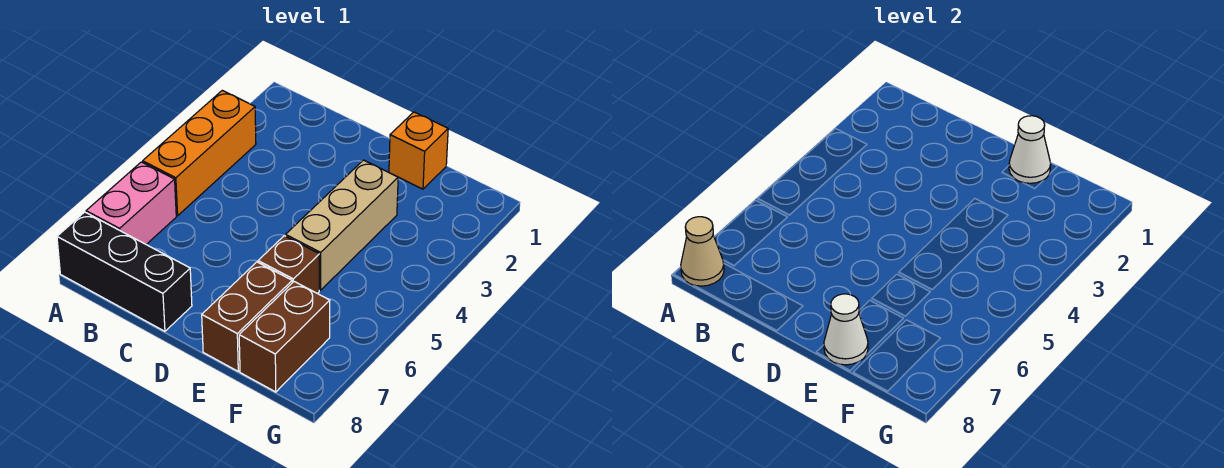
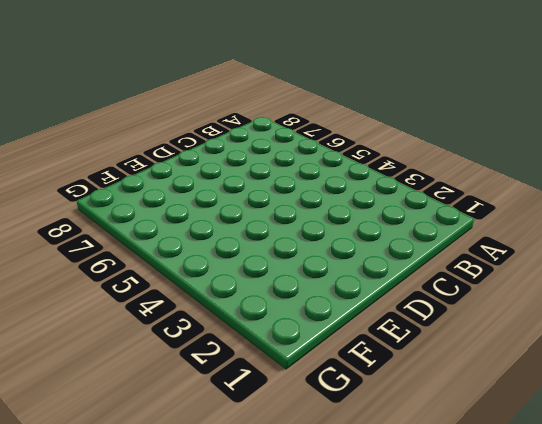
none -> orange brick A3:A5 level 1
none -> pink brick A6:A7 level 1

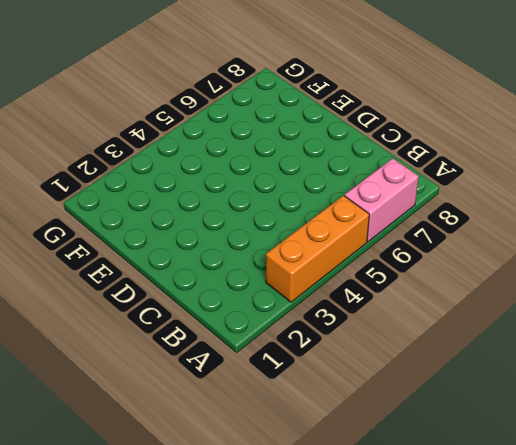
none -> black brick A8:C8 level 1
none -> orange brick E1 level 1

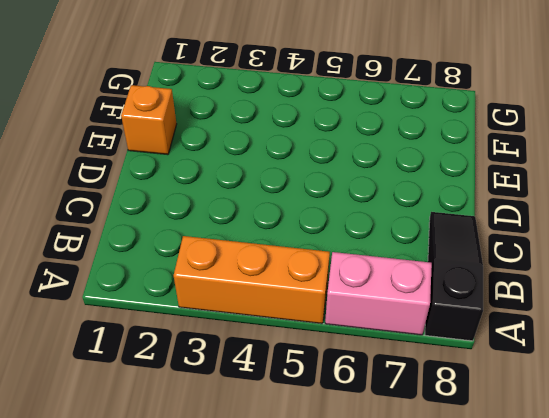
black slope A8:C8 level 1 top A -> black brick A8:C8 level 1
none -> tan brick E3:E5 level 1
none -> brown brick E6 level 1

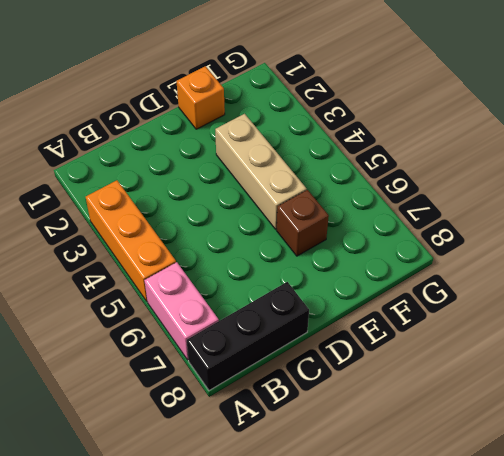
none -> brown brick E7:E8 level 1
none -> brown brick F7:F8 level 1

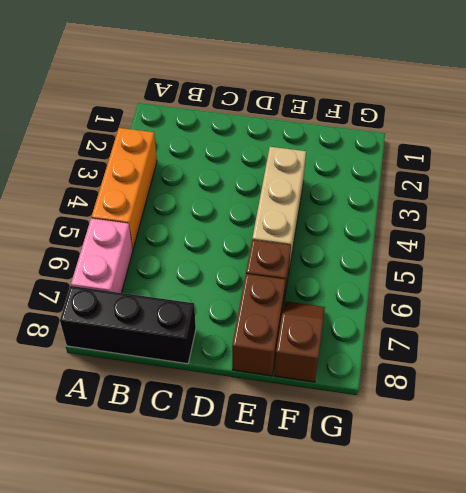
brown slope F7:F8 level 1 top 8 -> brown brick F7:F8 level 1
none -> orange brick E1 level 1
none -> tan cone A8 level 2

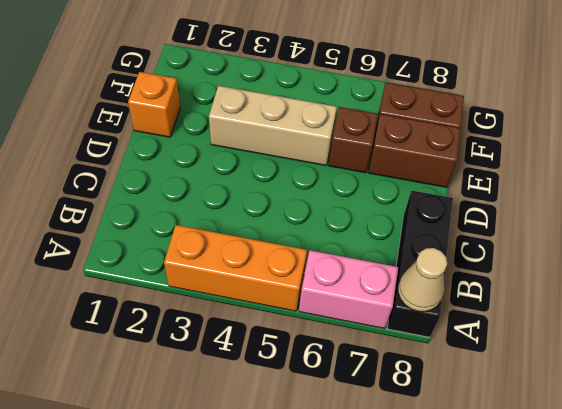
none -> white cone E1 level 2
none -> white cone E8 level 2

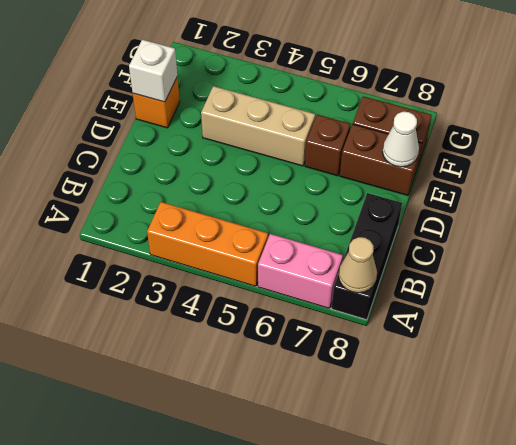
white brick E1 level 2 -> white cone E1 level 2

